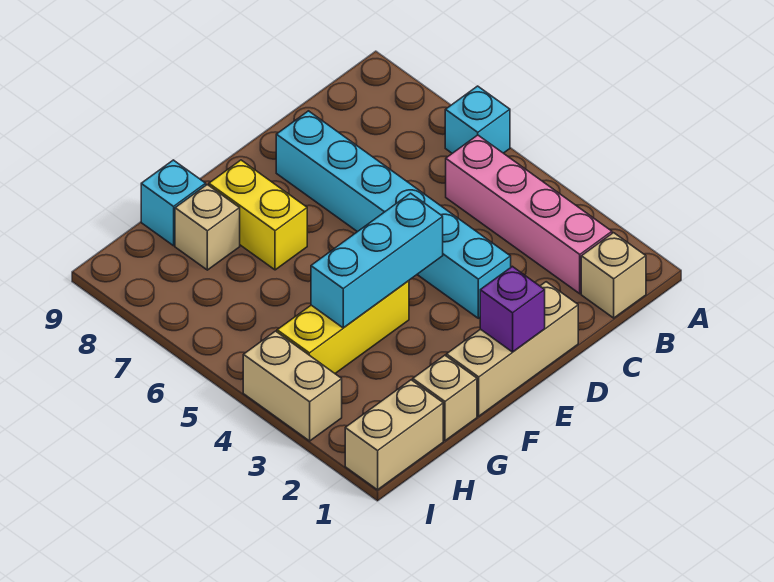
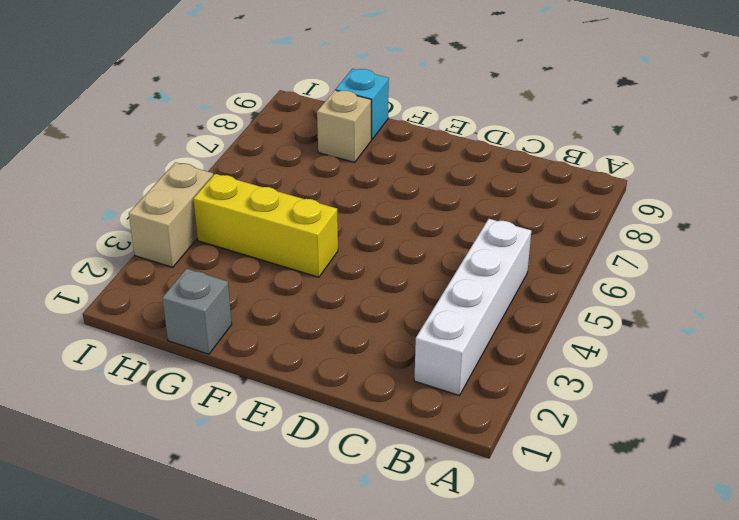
white brick B2:B5 level 1 -> pink brick B2:B5 level 1
grey brick G1 level 1 -> tan brick G1 level 1
none -> cyan brick A6 level 1
none -> tan brick B1 level 1
none -> tan brick D1:F1 level 1

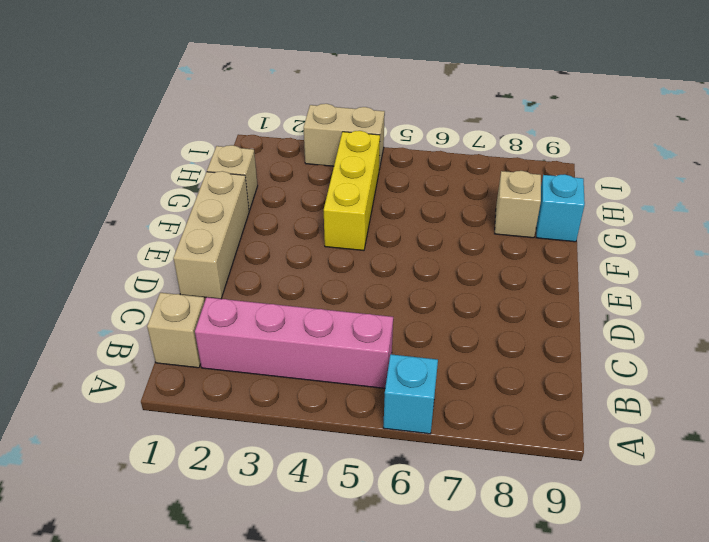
none -> cyan brick D3:D8 level 1
none -> yellow brick F7:F8 level 1
none -> tan brick H1:I1 level 1

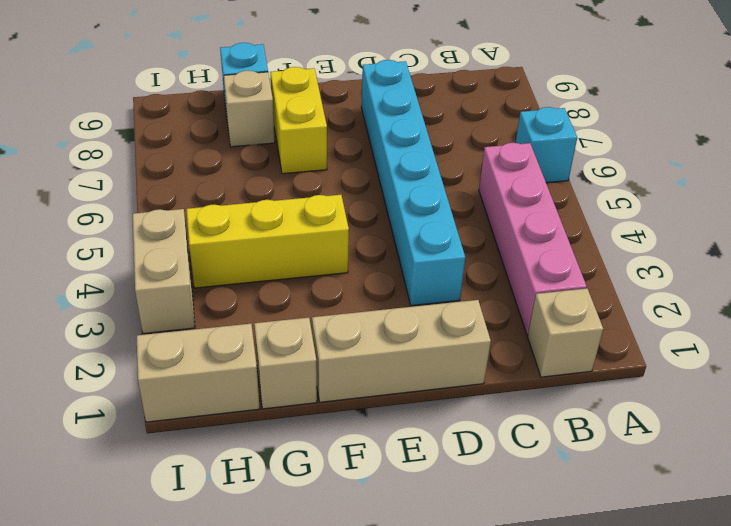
none -> purple brick E1 level 2
none -> cyan brick E4:G4 level 2

